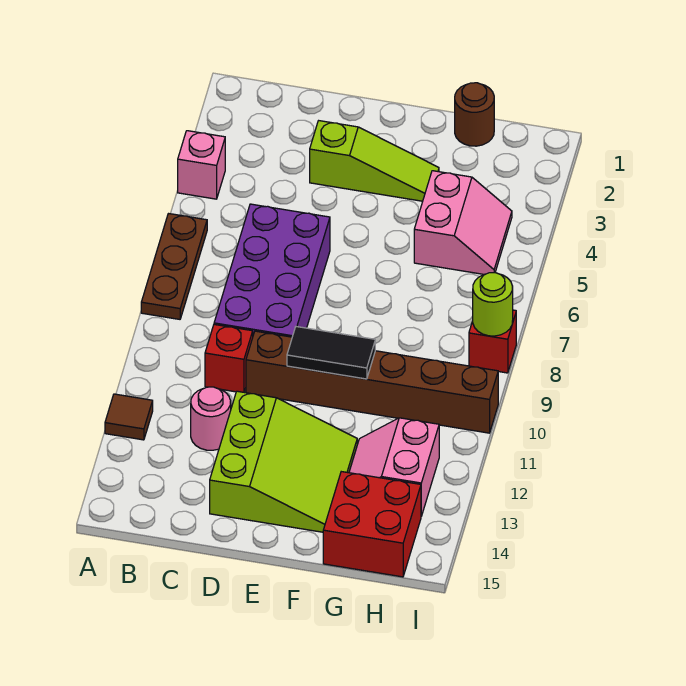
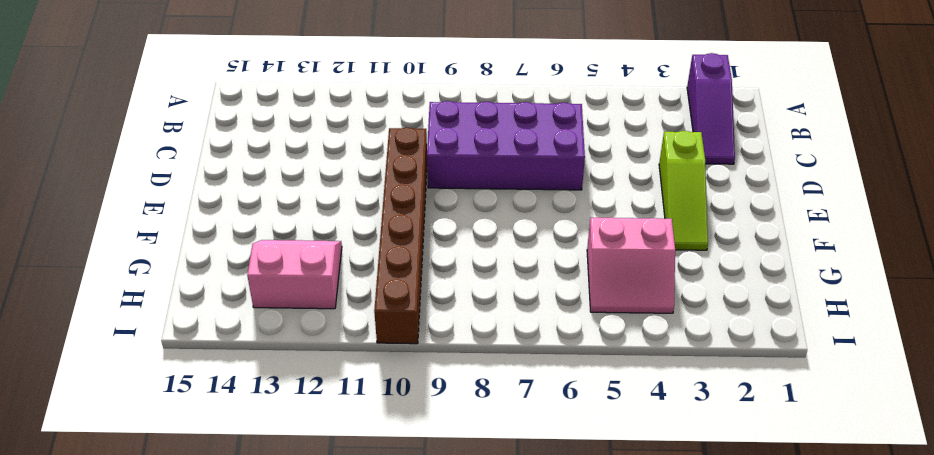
purple slope A2:C2 level 1 top A -> none
none -> pink brick A4 level 1
none -> brown plate A6:A8 level 1
none -> brown tile A12 level 1

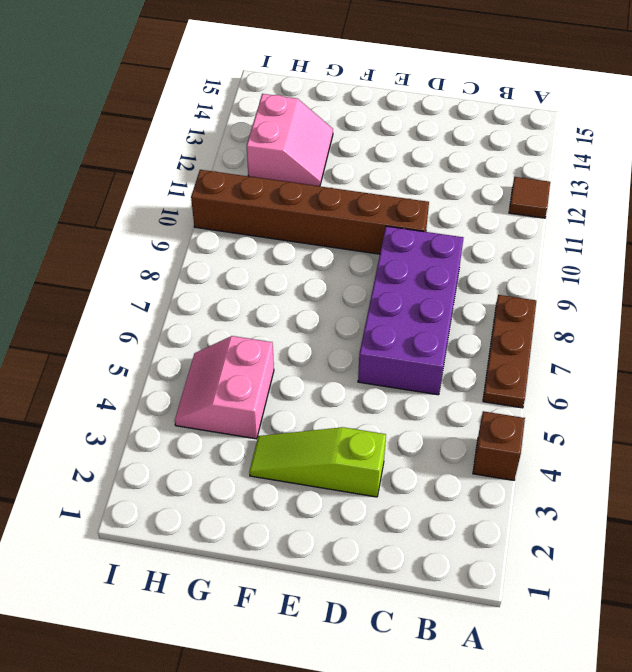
brown brick A4 level 1 -> pink brick A4 level 1
none -> red brick C10 level 1
none -> pink round brick C12 level 1
none -> lime slope D12:F14 level 1 top D

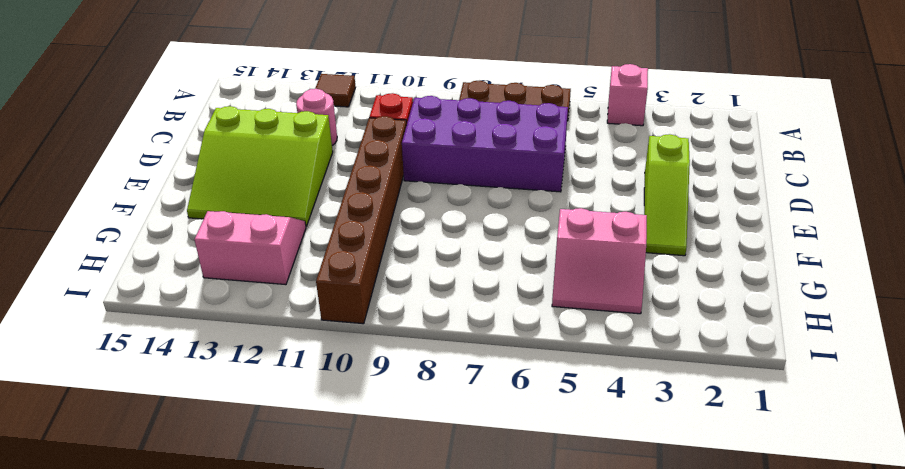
none -> brown round brick G1 level 1
none -> red brick G14:H15 level 1
none -> red brick I8 level 1

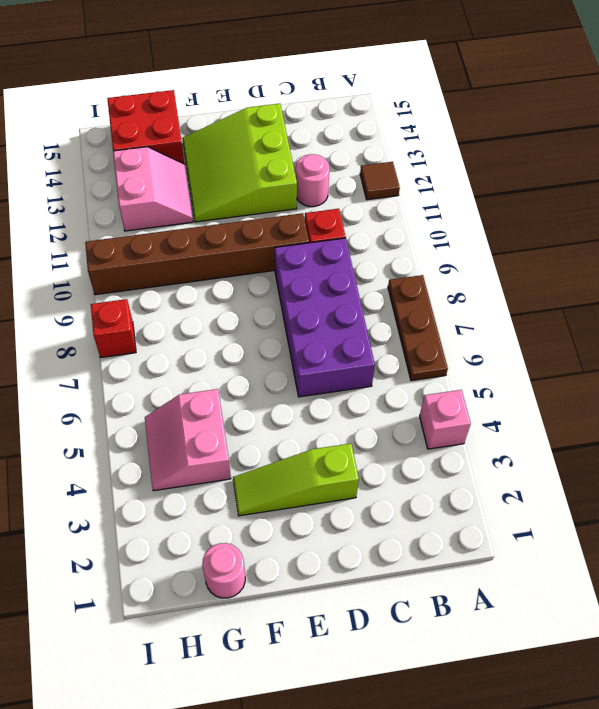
pink round brick G1 level 1 -> brown round brick G1 level 1
none -> black tile E10:F10 level 2
none -> lime round brick I8 level 2

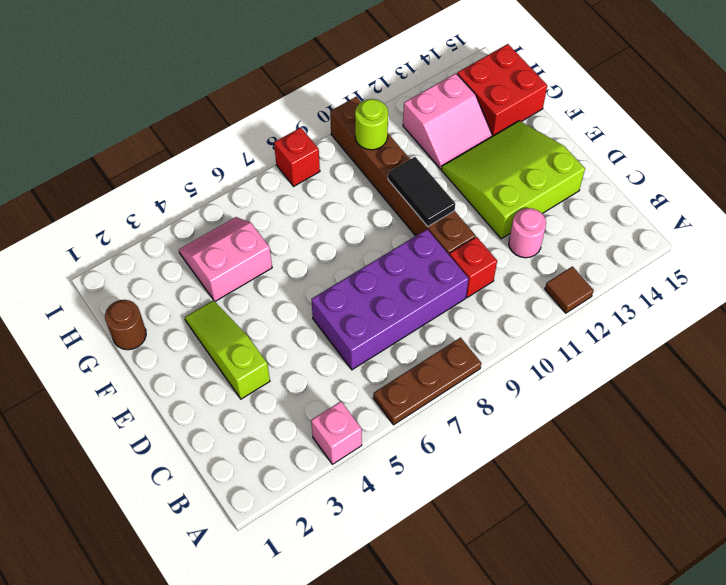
lime round brick H10 level 2 -> lime round brick I8 level 2

